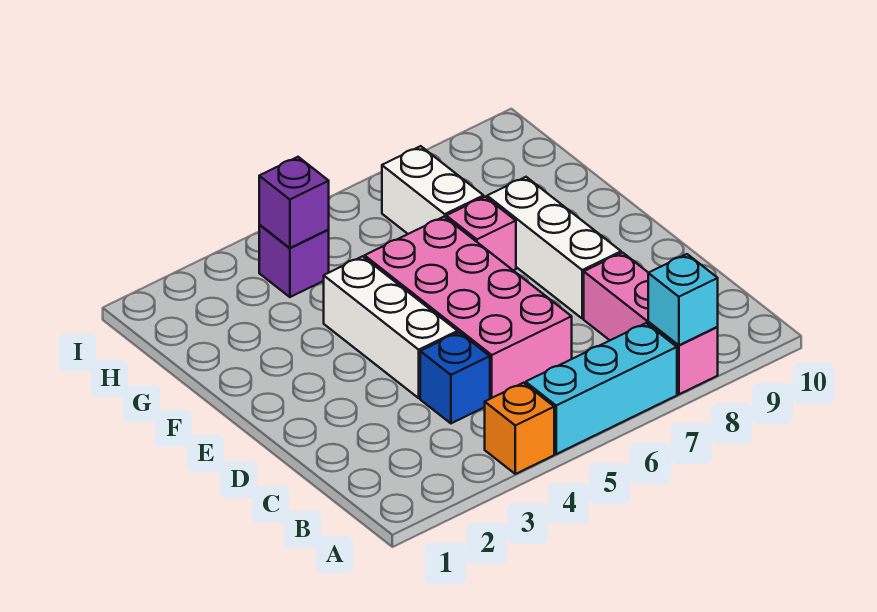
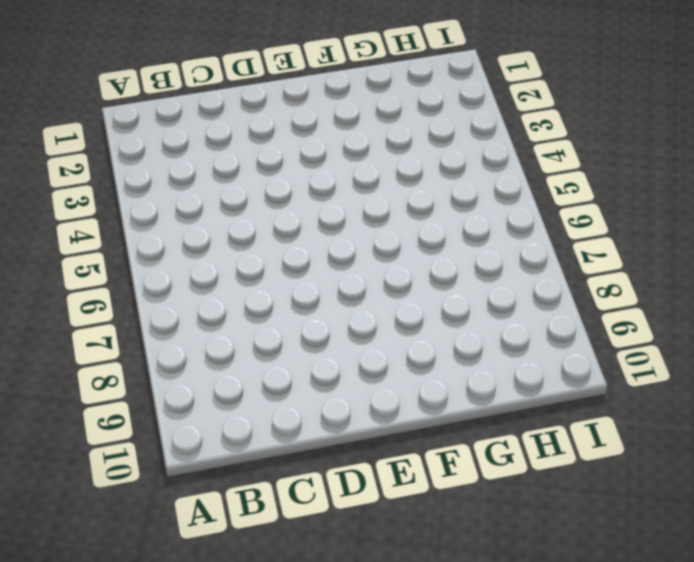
none -> orange brick A4 level 1
none -> cyan brick A5:A7 level 1
none -> pink brick A8:C8 level 1

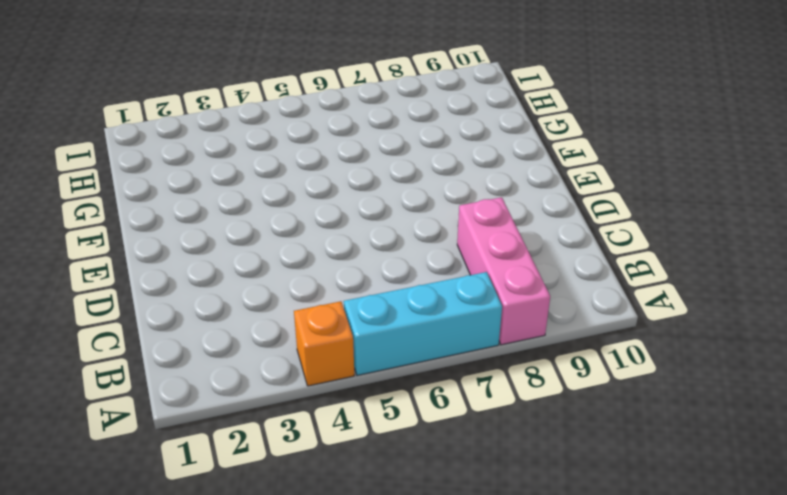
none -> blue brick C4 level 1
none -> pink brick C5:F6 level 1
none -> white brick D4:F4 level 1

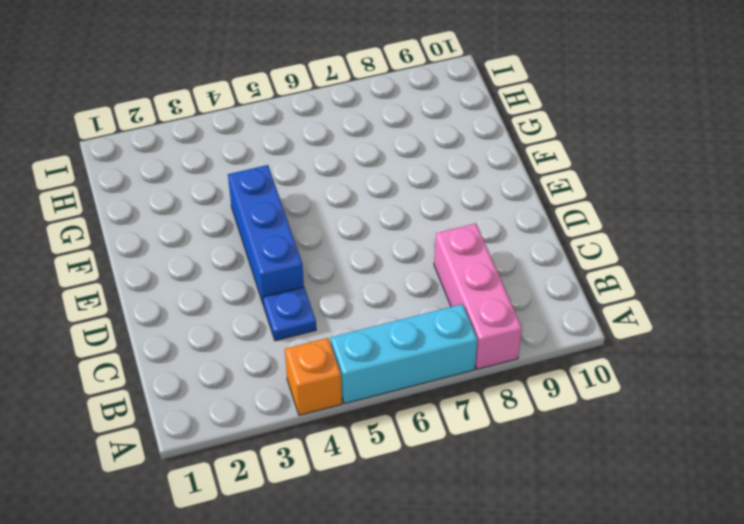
blue plate C4 level 1 -> blue brick C4 level 1
blue brick D4:F4 level 1 -> white brick D4:F4 level 1
none -> pink brick C5:F6 level 1
none -> white brick D8:F8 level 1
none -> pink brick F7 level 1

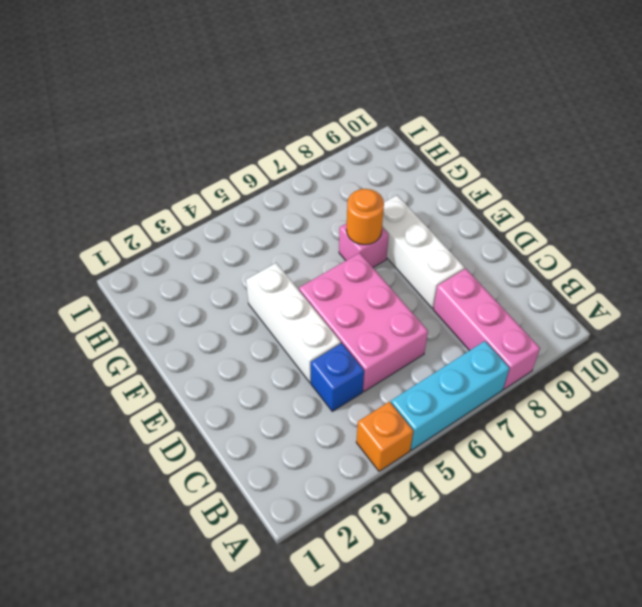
pink brick C5:E6 level 1 -> pink brick C5:F6 level 1
orange round brick F7 level 2 -> none
none -> white brick G7:H7 level 1
none -> purple brick H4 level 1
none -> cyan brick A8 level 2

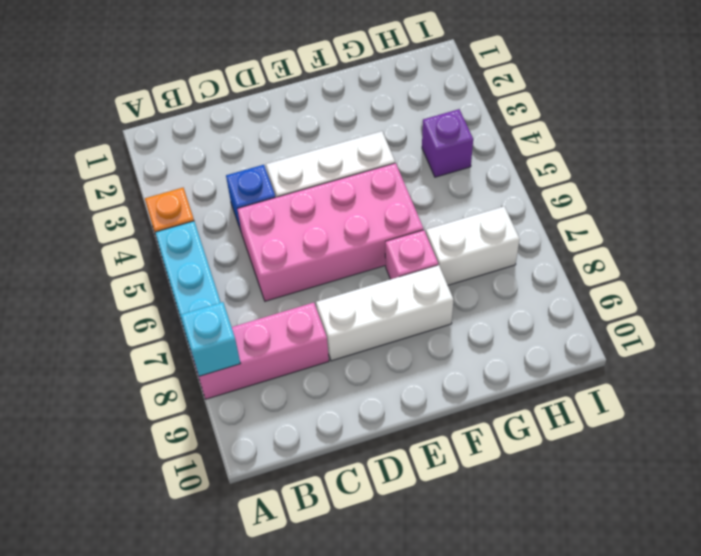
none -> purple brick H4 level 2

